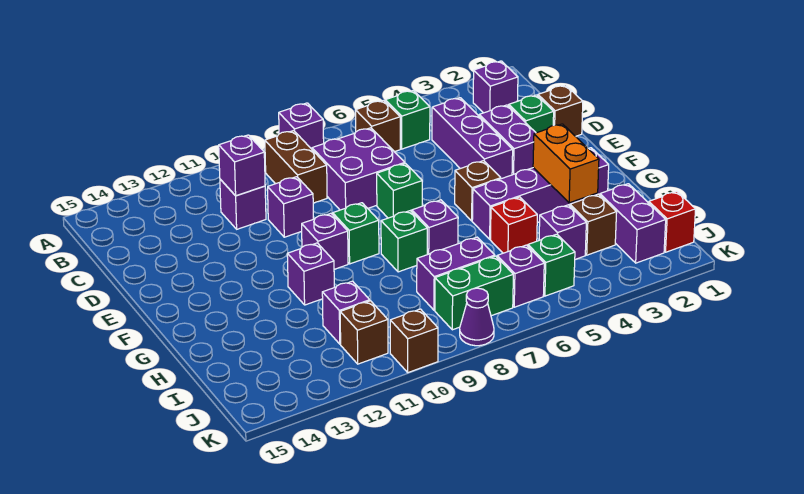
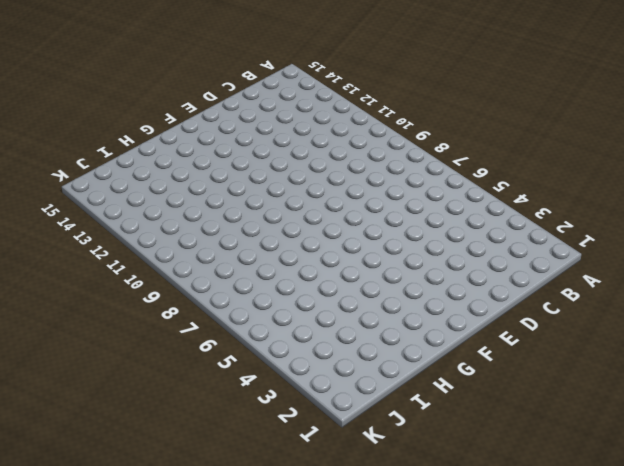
none -> purple brick A8 level 1
none -> purple brick B2 level 1
none -> green brick B5 level 1
none -> brown brick B6 level 1

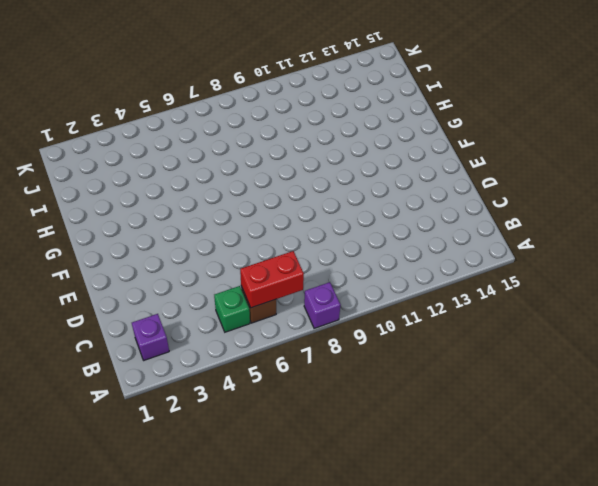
red brick B6:B7 level 2 -> none
none -> brown brick B9:C9 level 1
none -> purple brick C4:E4 level 1
none -> purple brick C7:D8 level 1
none -> purple brick C11 level 1

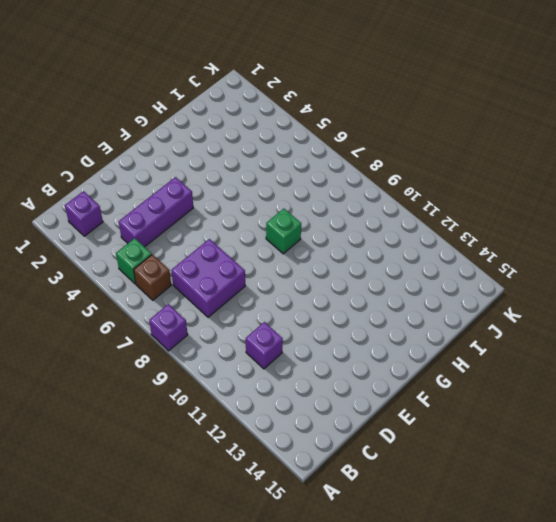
none -> brown brick B9:C9 level 1
none -> brown brick D1 level 1
none -> green brick D2 level 1
none -> purple brick D3:E3 level 1

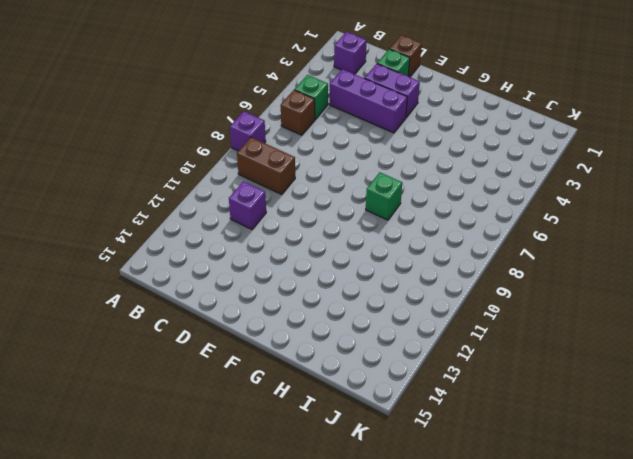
none -> purple brick C7:D8 level 1
none -> purple brick D10 level 1
none -> green brick E7 level 1
none -> brown brick F5 level 1

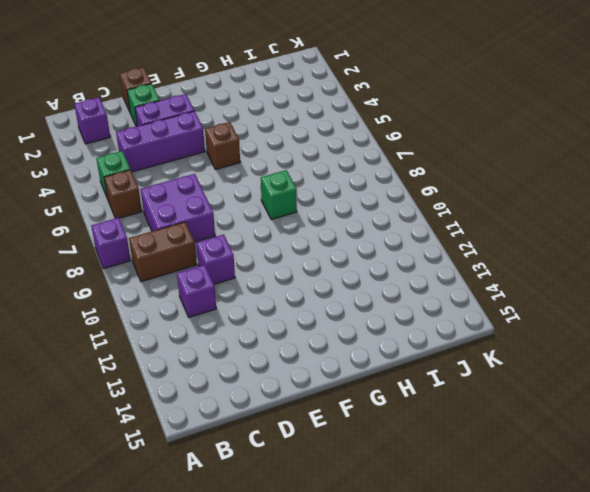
none -> green brick E7 level 1
none -> green brick F9 level 1
none -> purple brick F10 level 1
none -> purple brick G2:G5 level 1

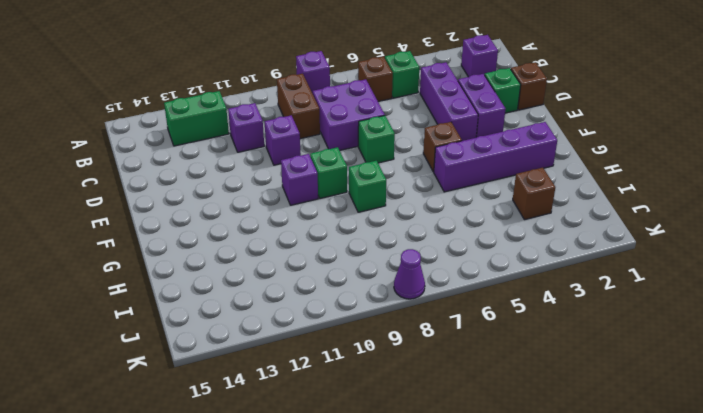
green brick B12:B13 level 1 -> green brick J7:J8 level 1
none -> purple brick G7 level 1
none -> purple brick G11 level 1
none -> red brick H5 level 1
none -> purple brick I2:J2 level 1

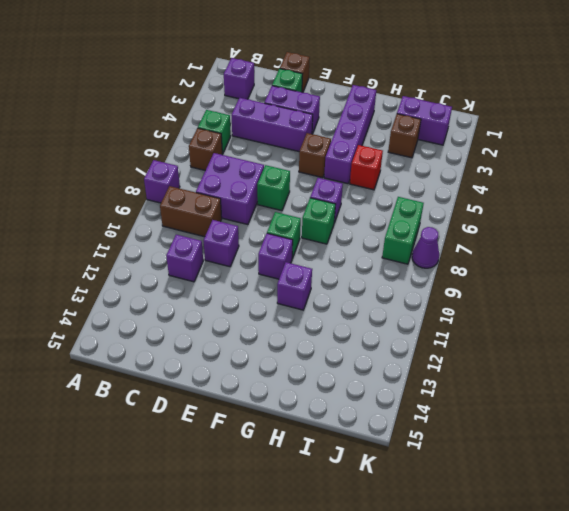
none -> purple brick I4 level 1
none -> purple brick I7:I8 level 1
none -> purple brick I11 level 1
none -> red brick J1 level 1

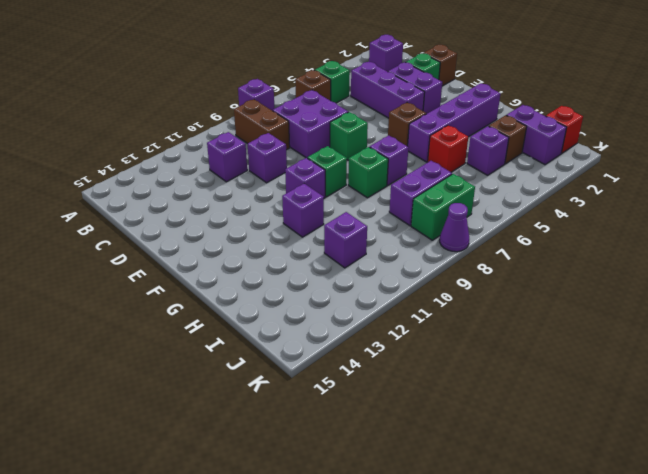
none -> green brick J5 level 1
none -> purple brick J6 level 1
none -> brown brick J11 level 1
none -> brown brick K10 level 1

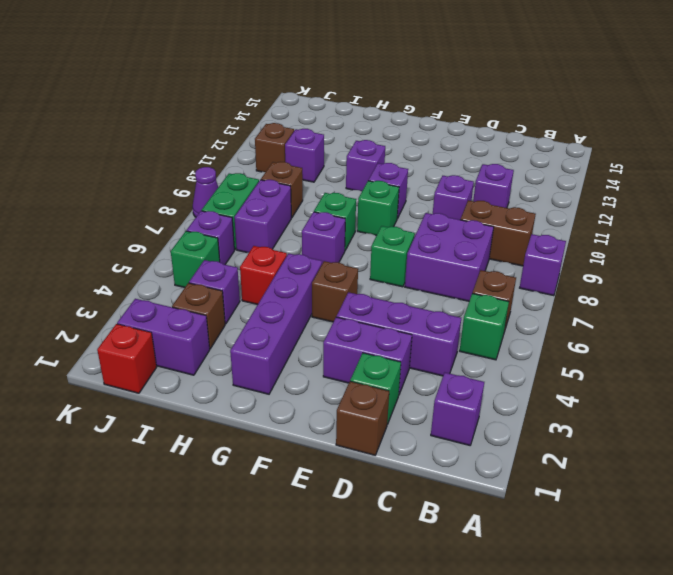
brown brick I9 level 1 -> brown brick K10 level 1
none -> purple brick C11 level 2
none -> orange brick G3:H3 level 2

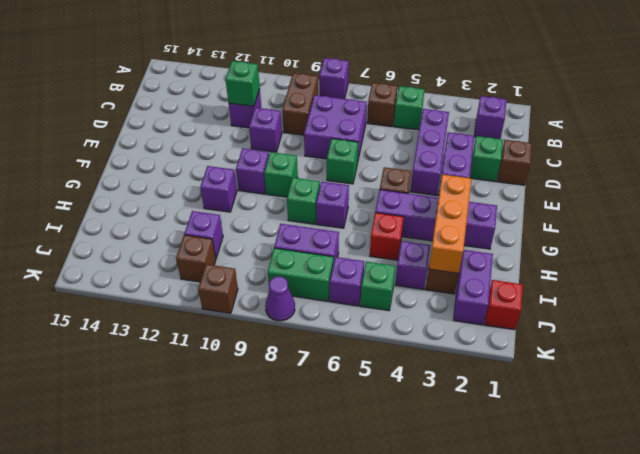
green brick C11 level 2 -> purple brick C11 level 2
orange brick G3:I3 level 2 -> orange brick G3:H3 level 2

